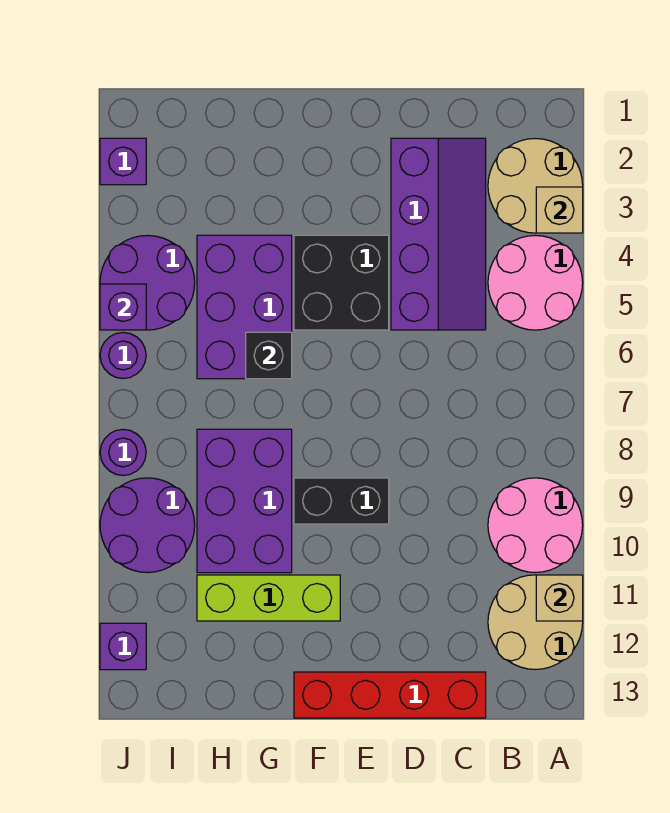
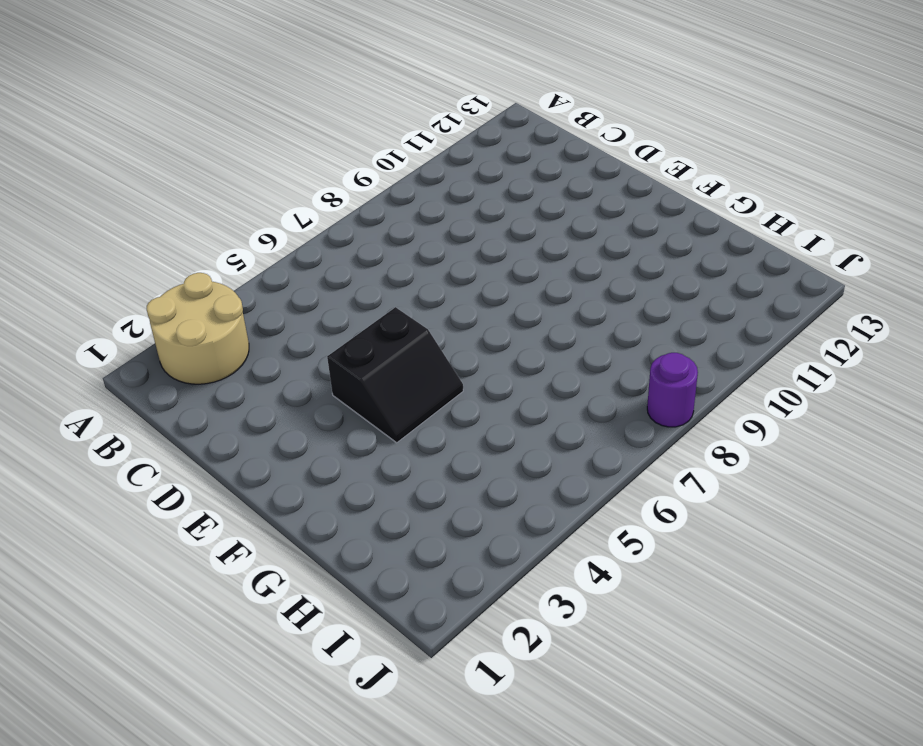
black slope E4:F5 level 1 top E -> black brick E4:F5 level 1
none -> pink round brick A4:B5 level 1
none -> pink round brick A9:B10 level 1
none -> tan round brick A11:B12 level 1

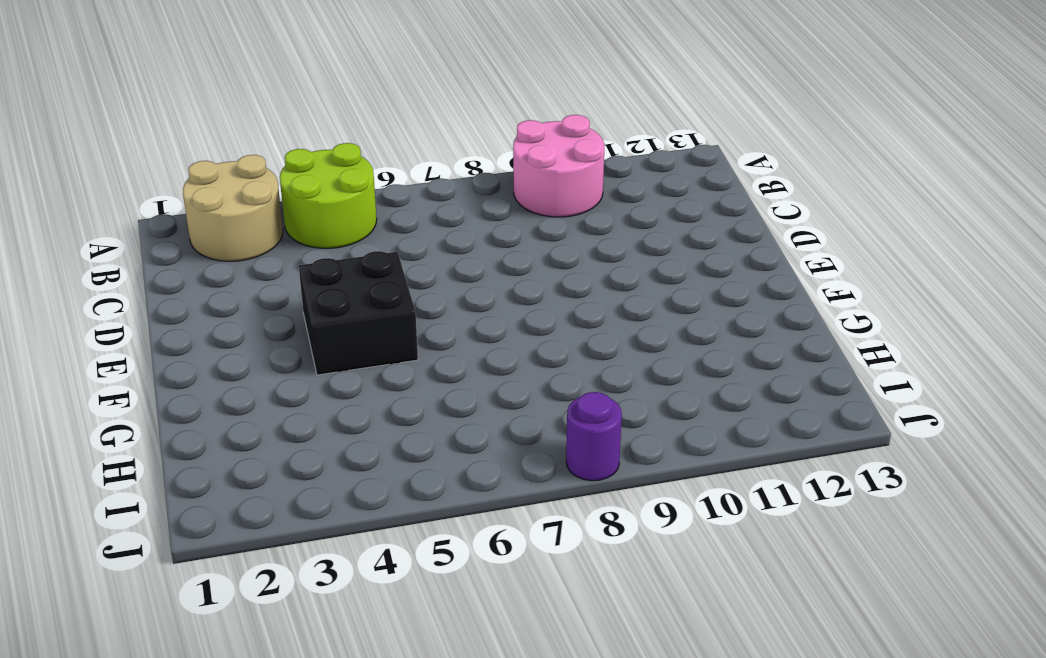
lime round brick A4:B5 level 1 -> pink round brick A4:B5 level 1
none -> tan round brick A11:B12 level 1
none -> purple slope C2:D5 level 1 top D
none -> red brick C13:F13 level 1

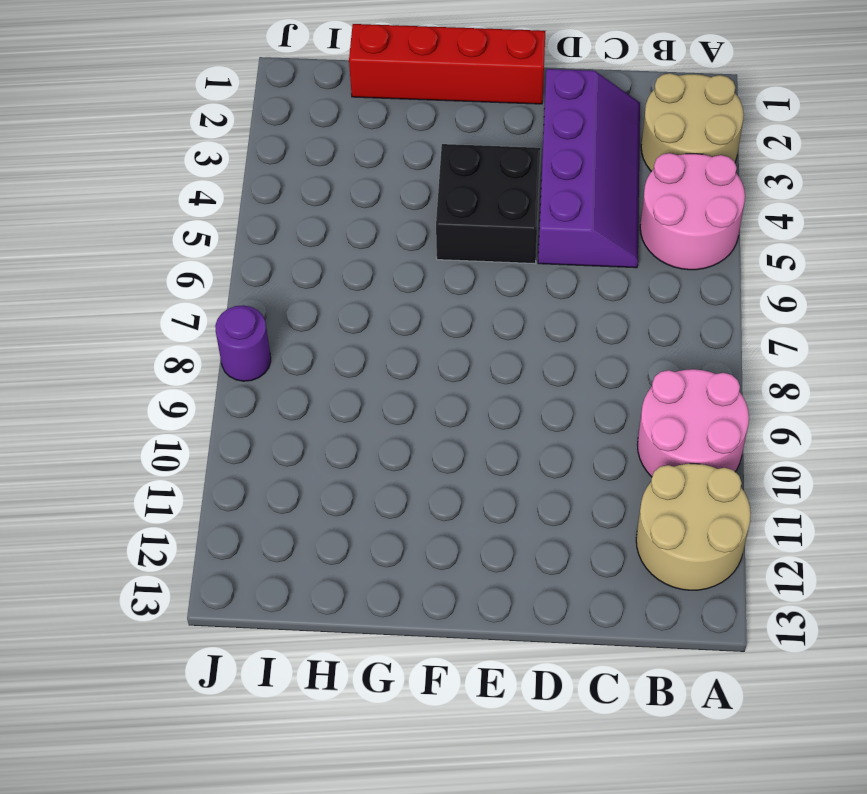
red brick E1:H1 level 1 -> red brick C13:F13 level 1
none -> black brick E9:F9 level 1
none -> lime brick F11:H11 level 1
none -> purple brick G4:H6 level 1

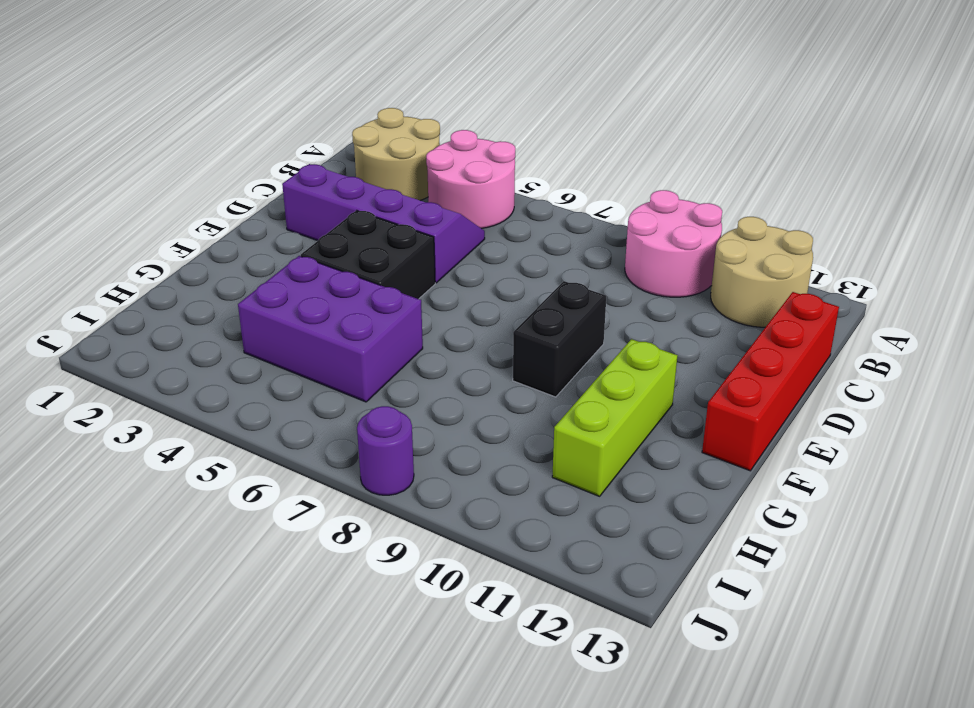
none -> purple brick G8:H10 level 1
none -> purple round brick I4:J5 level 1
none -> purple round brick I9:J10 level 1

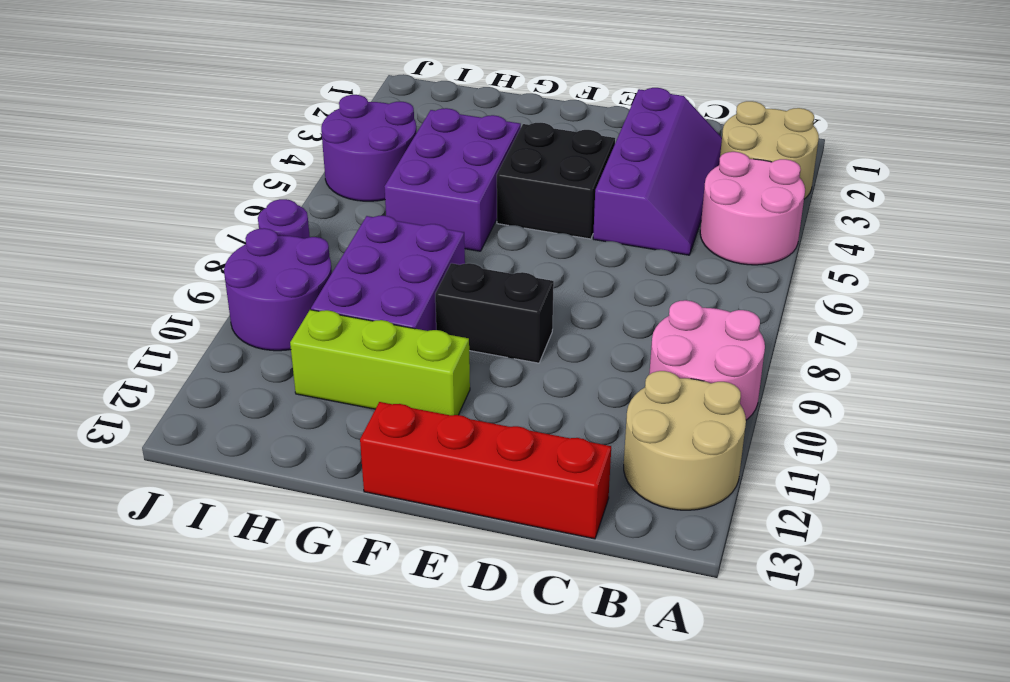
none -> purple brick J2 level 1
none -> purple round brick J6 level 1
none -> purple brick J12 level 1

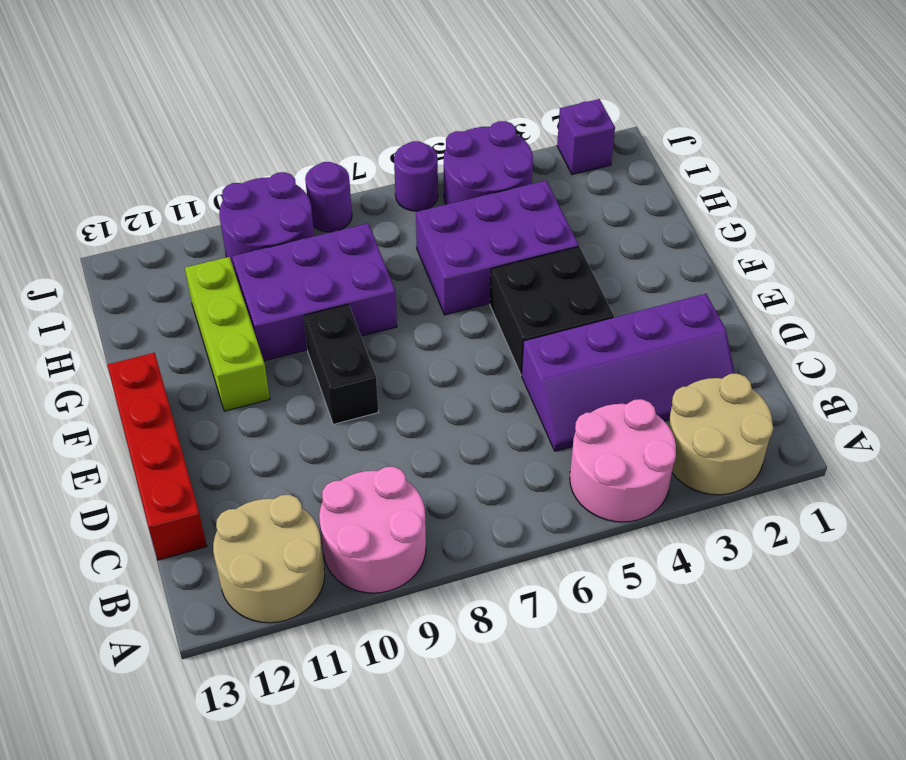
none -> purple brick J12 level 1
none -> tan brick A3 level 2
none -> tan brick A11 level 2

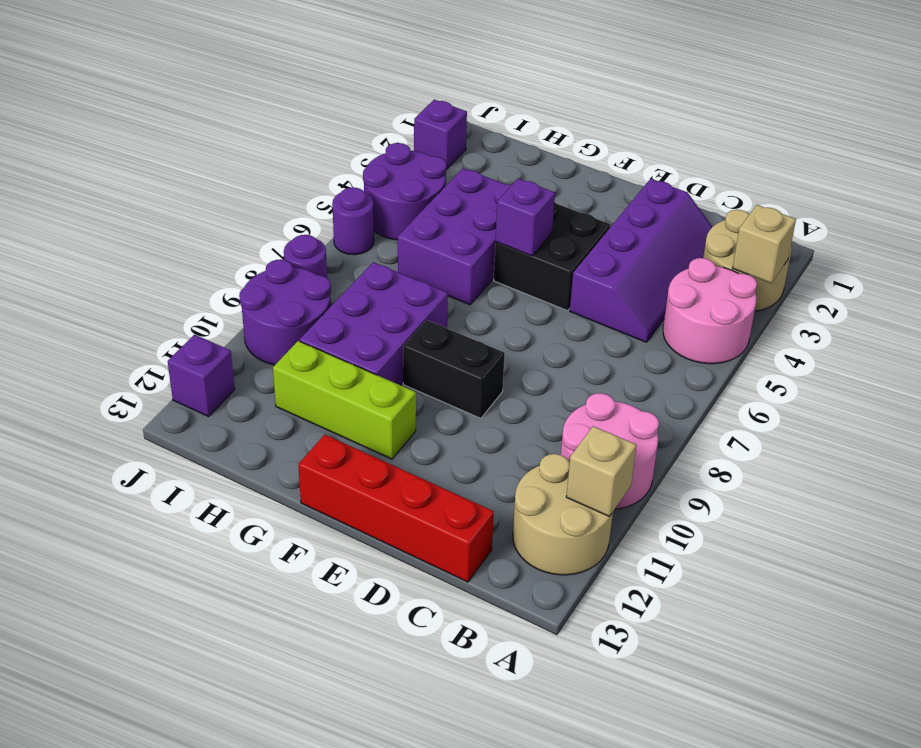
purple brick F5 level 2 -> purple brick J5 level 2
none -> black brick G6 level 2

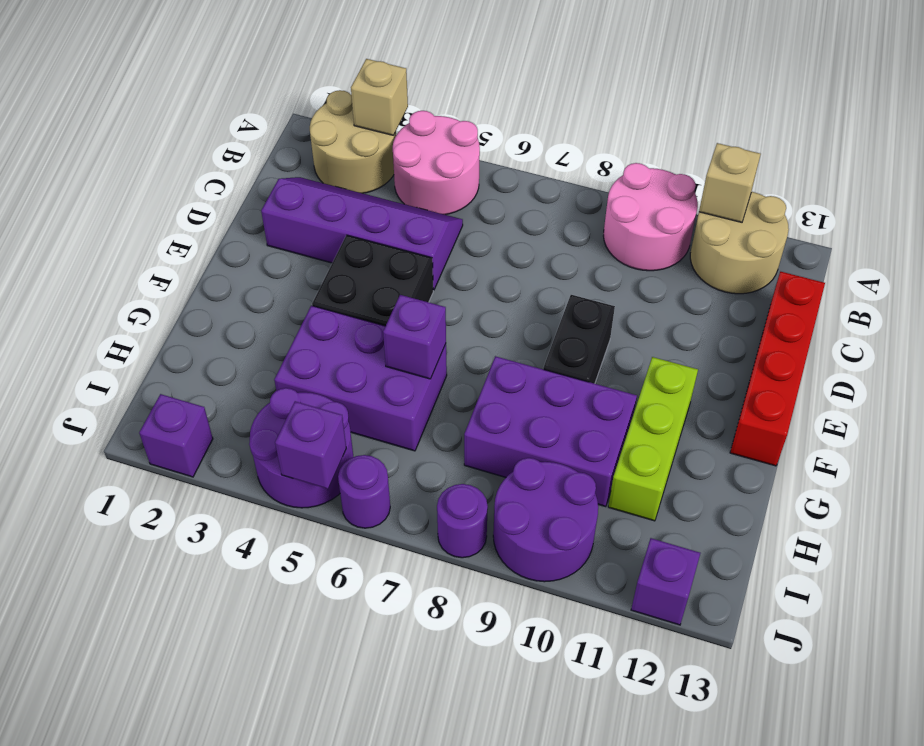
purple brick G6 level 2 -> black brick G6 level 2

